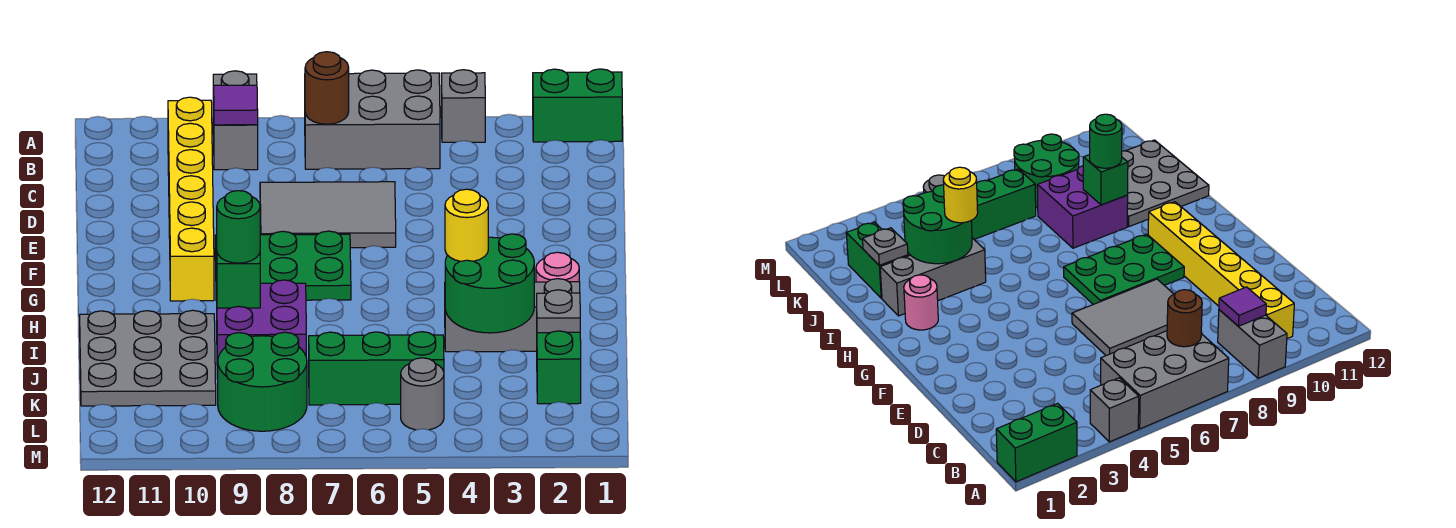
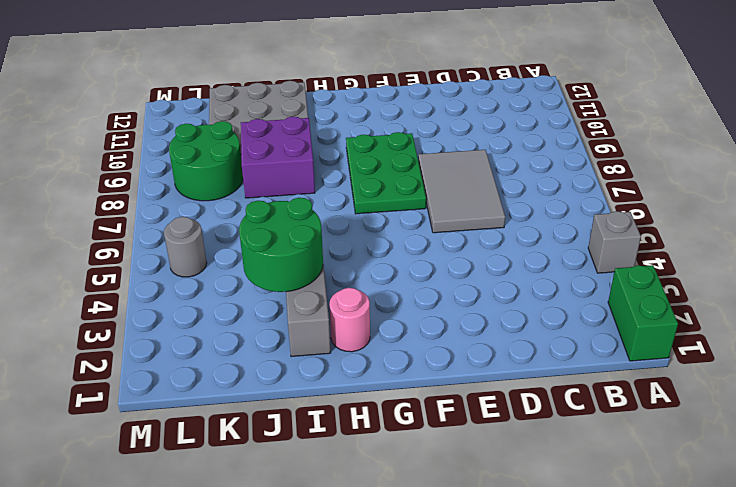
none -> grey brick A5:B7 level 1
none -> grey brick A9:B9 level 1
none -> yellow brick B10:G10 level 1

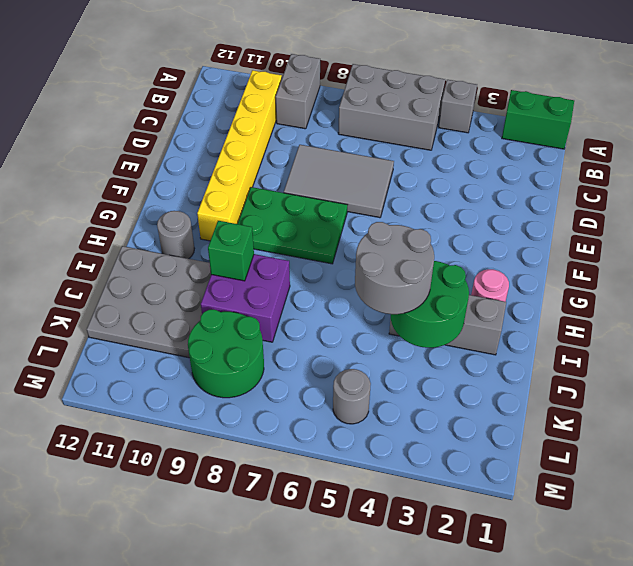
grey round brick H11 level 1 -> none
grey round brick I4:J5 level 3 -> yellow round brick I4 level 3
none -> green brick J2:K2 level 1
none -> green brick K5:K7 level 1
none -> brown round brick B7 level 2

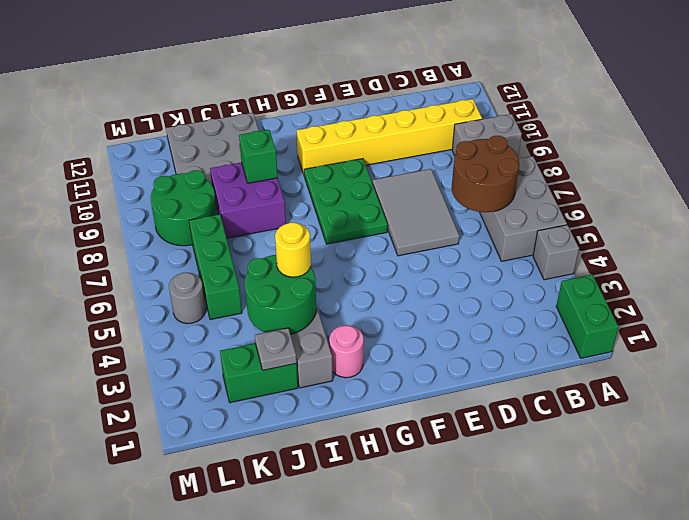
brown round brick B6:C7 level 2 -> brown round brick B7 level 2
none -> purple tile B9 level 2
none -> green round brick I9 level 3

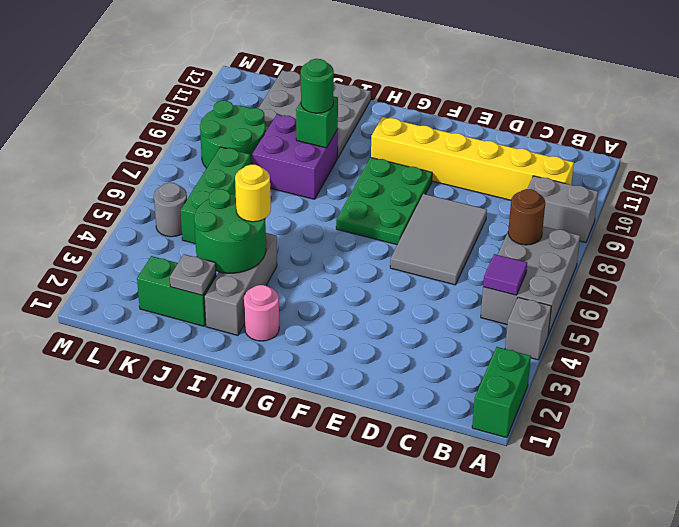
purple tile B5 level 2 -> purple tile B9 level 2

